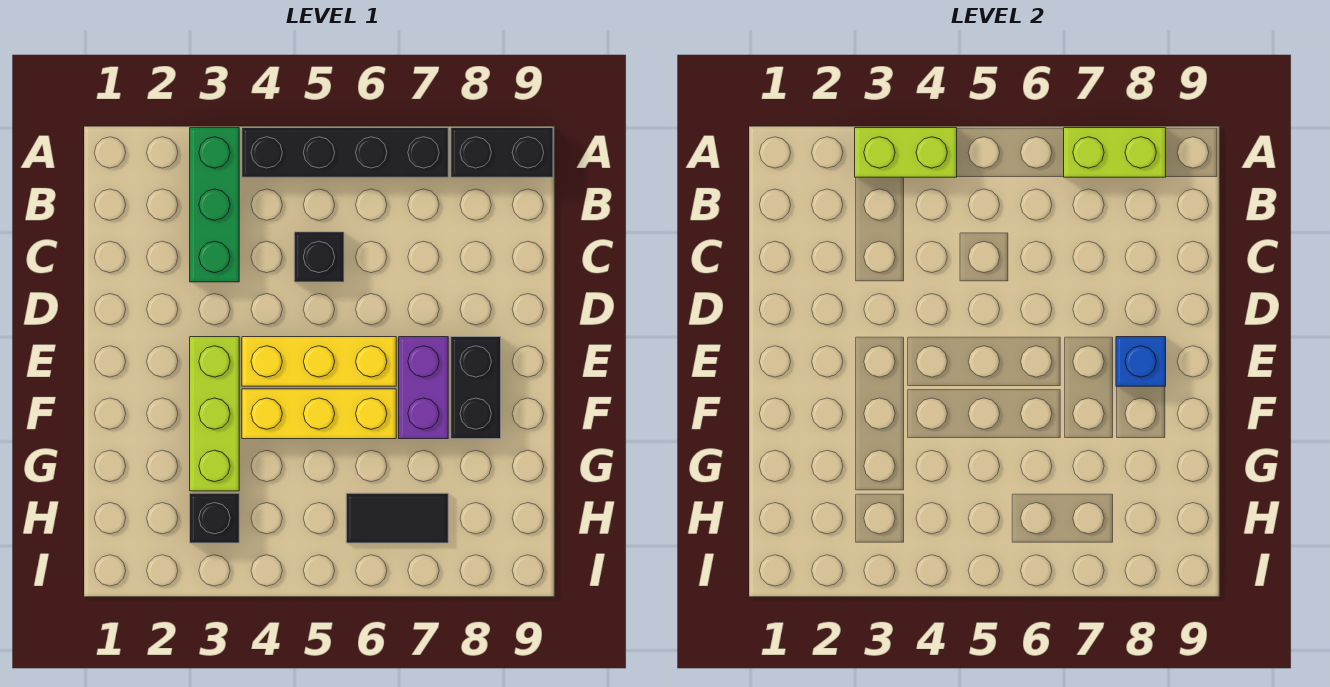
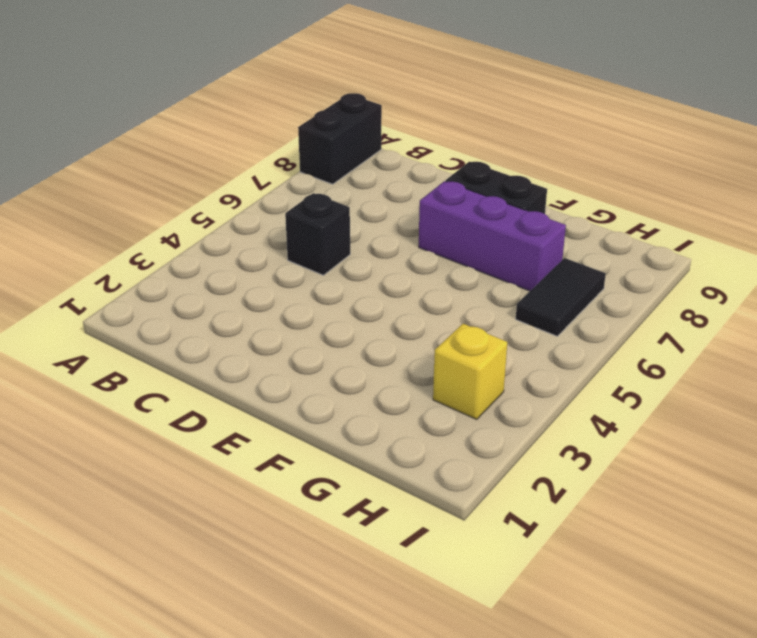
purple brick E7:G7 level 1 -> purple brick E7:F7 level 1
yellow brick H3 level 1 -> black brick H3 level 1
none -> green brick A3:C3 level 1
none -> black brick A4:A7 level 1
none -> lime brick E3:G3 level 1

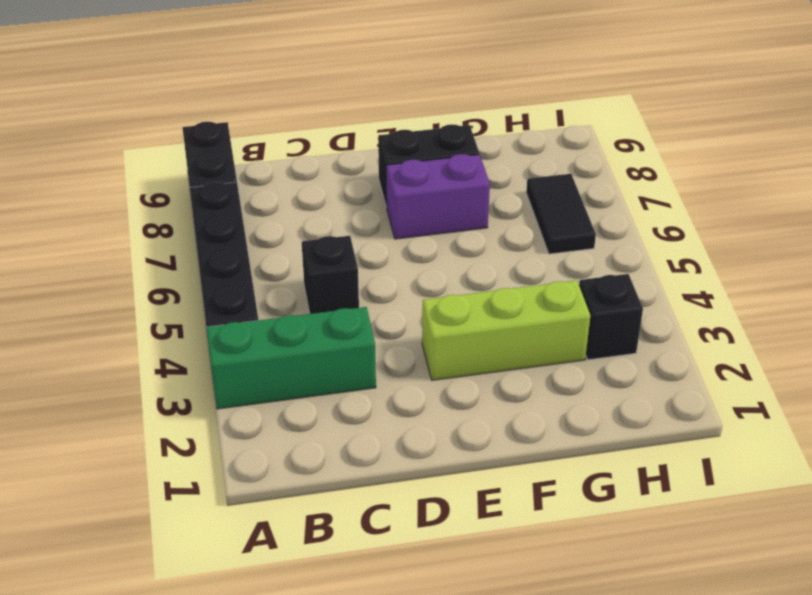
none -> yellow brick E4:E6 level 1
none -> yellow brick F4:F6 level 1
none -> lime brick A3:A4 level 2

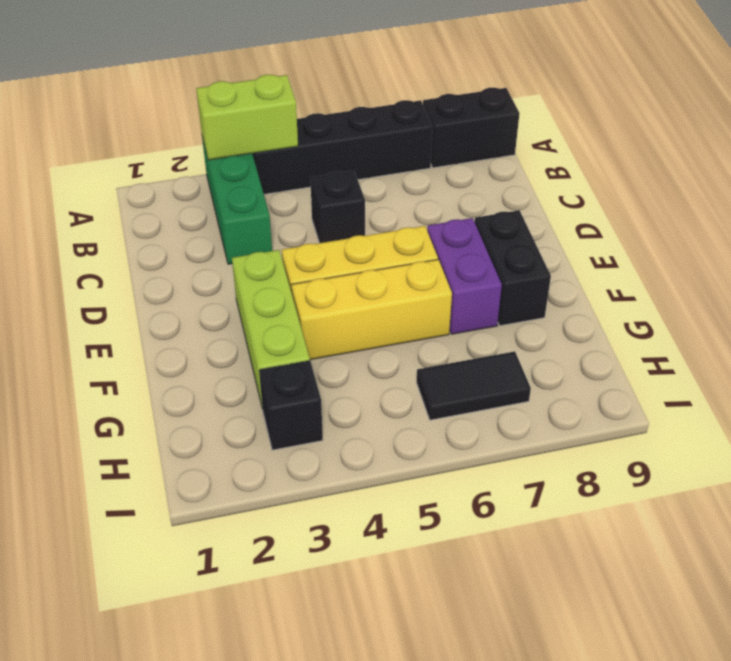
none -> lime brick A7:A8 level 2
none -> blue brick E8 level 2

